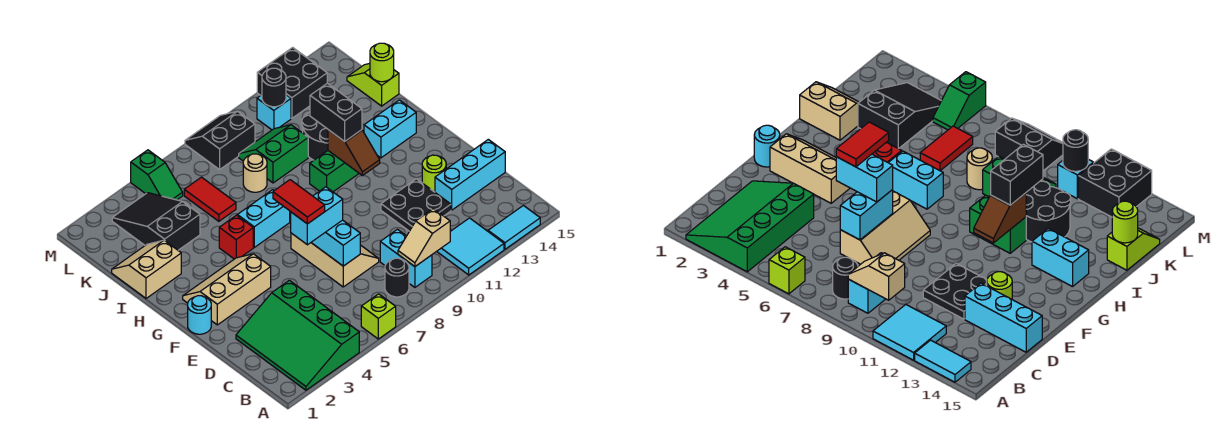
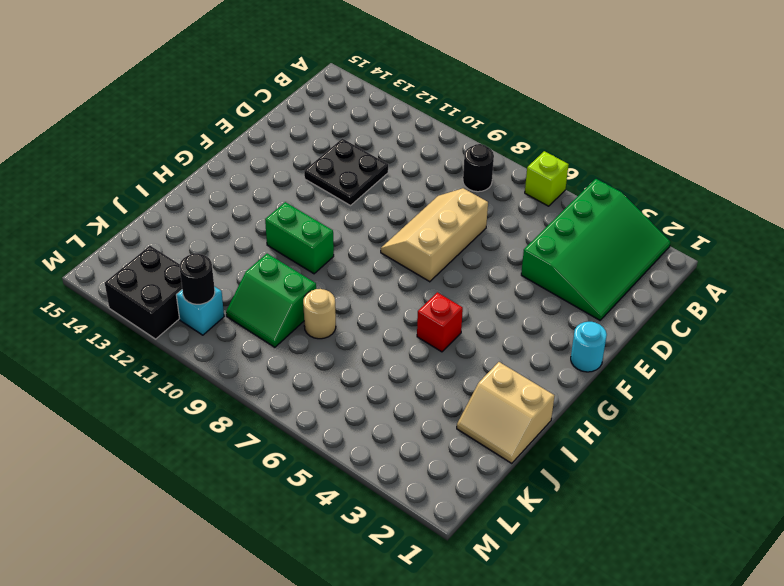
none -> cyan tile A11:B12 level 1
none -> cyan tile A13:A14 level 1
none -> cyan brick B9:C9 level 1
none -> cyan brick D13:D15 level 1

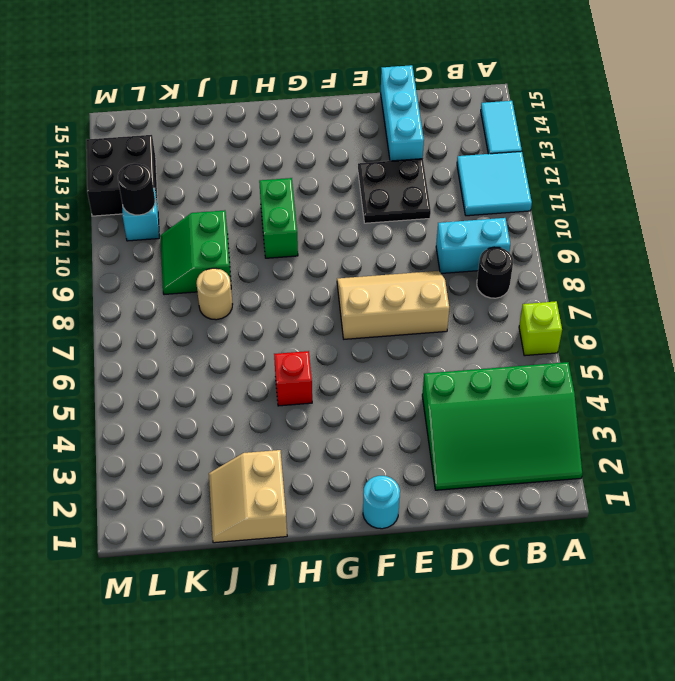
none -> lime round brick E13 level 1
none -> tan slope F2:G4 level 1 top F
none -> cyan brick H6:H7 level 1
none -> cyan brick H13:H14 level 1

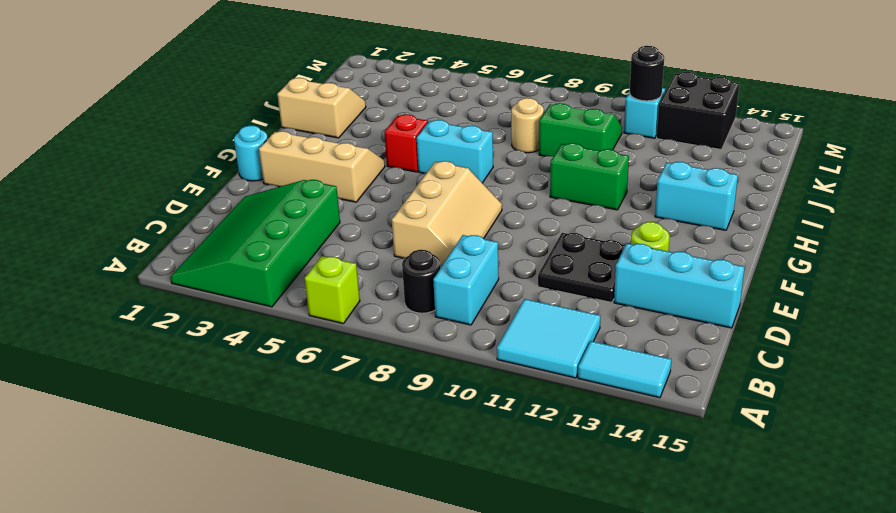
none -> black round brick I11:J12 level 1
none -> black slope J3:L4 level 1 top J
none -> red tile J6:K6 level 1
none -> lime slope J15:K15 level 1 top J

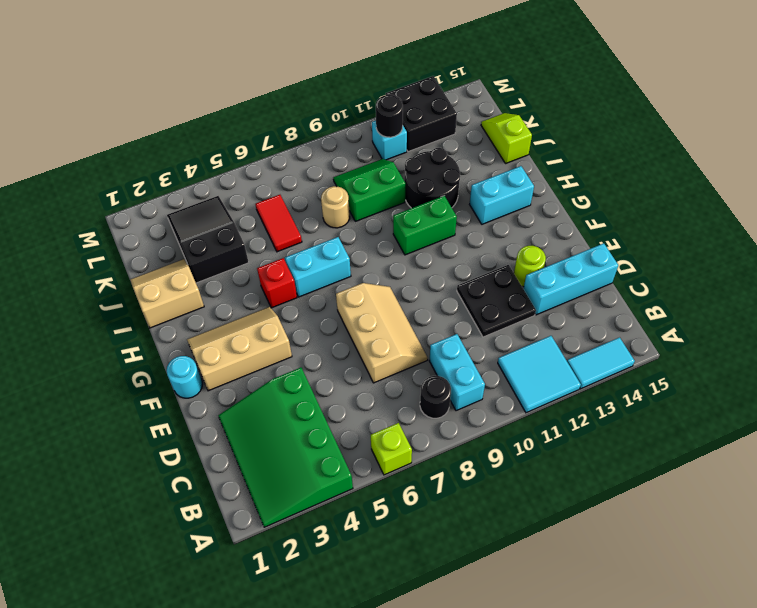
none -> green slope L5:M5 level 1 top M
none -> black slope L8:M9 level 1 top L
none -> tan slope B9:B10 level 2 top 10
none -> cyan brick D7:E7 level 2

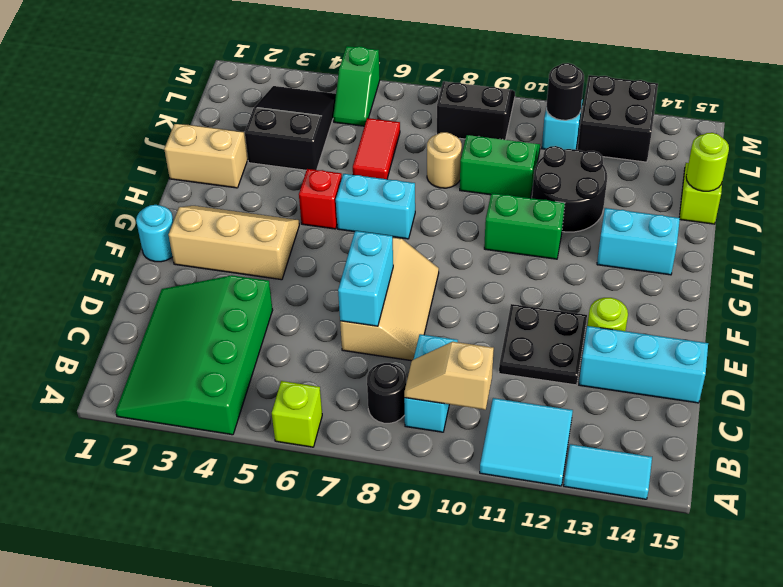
none -> brown slope G11:H11 level 2 top H
none -> cyan brick E6:E7 level 3
none -> black brick H11:I11 level 3
none -> red tile E6:F6 level 4

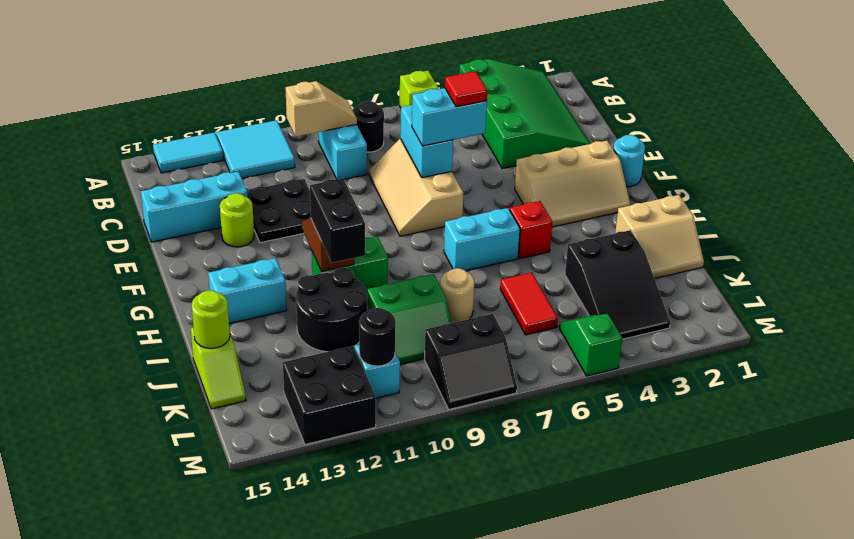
red tile E6 level 4 -> red tile E6:F6 level 4

